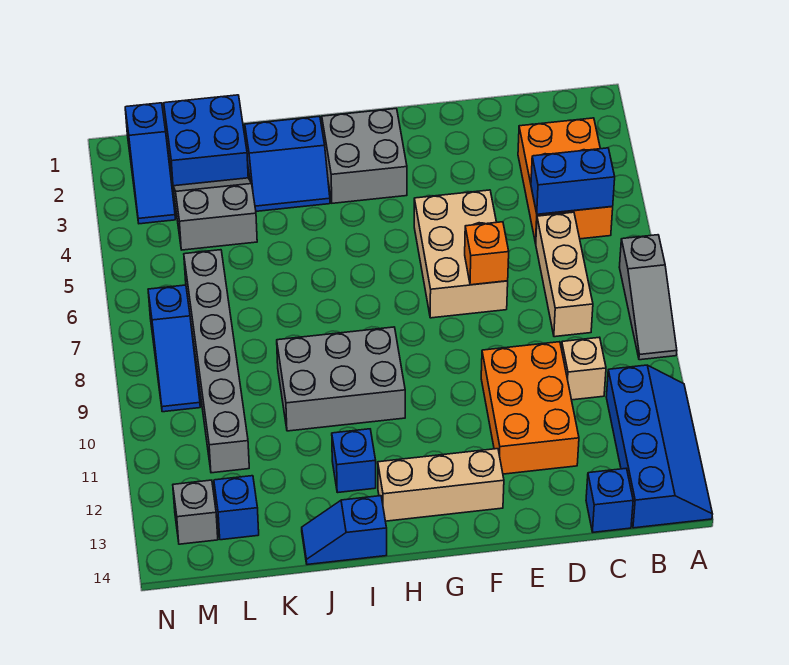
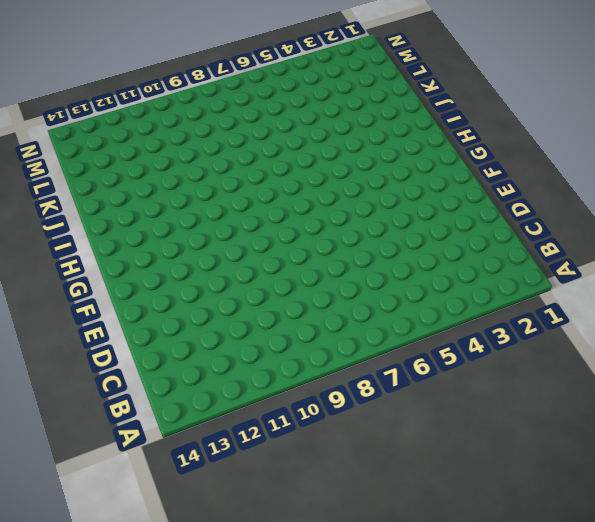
none -> grey slope A7:A9 level 1 top 7
none -> blue slope A11:B14 level 1 top B
none -> orange brick B3:C5 level 1

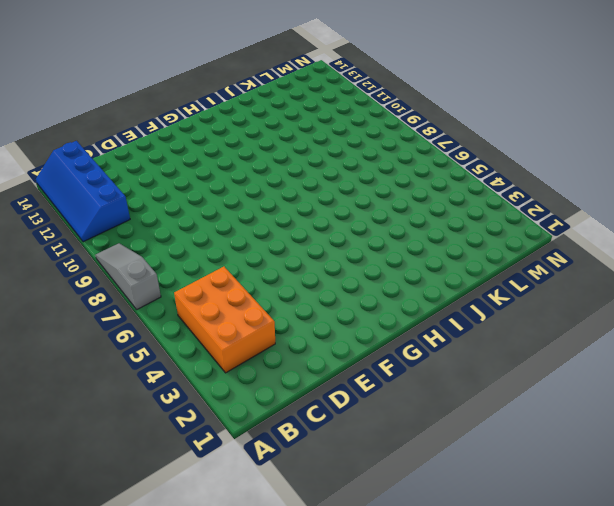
none -> tan brick C6:C8 level 1
none -> tan brick C10 level 1
none -> blue brick C14 level 1

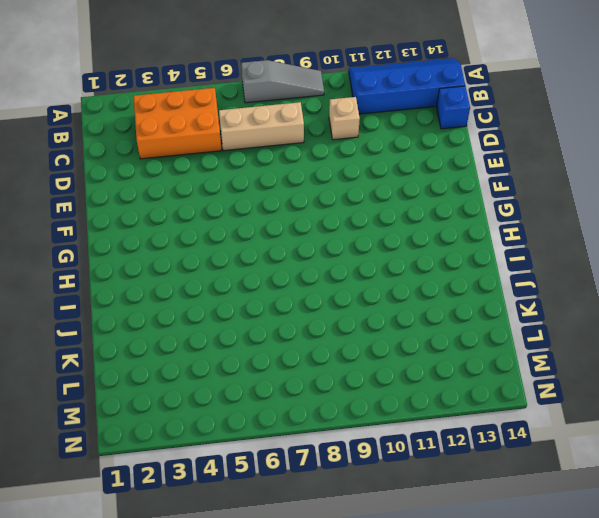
none -> orange brick D10:E12 level 1
none -> tan brick E5:F7 level 1
none -> tan brick F13:H13 level 1

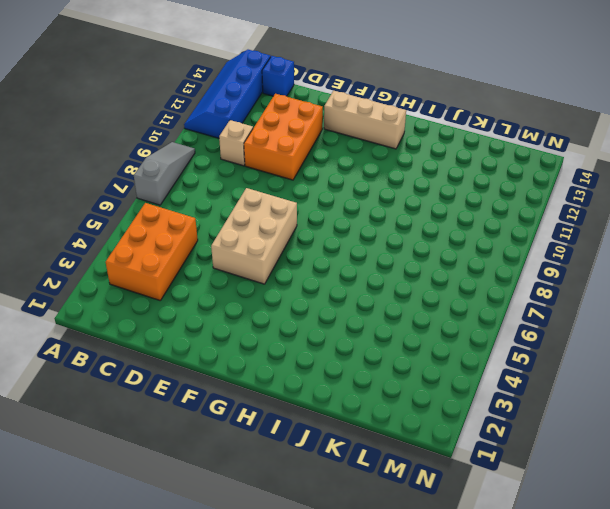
none -> tan brick C6:C8 level 1
none -> grey brick G2:H3 level 1
none -> grey brick H9:J10 level 1

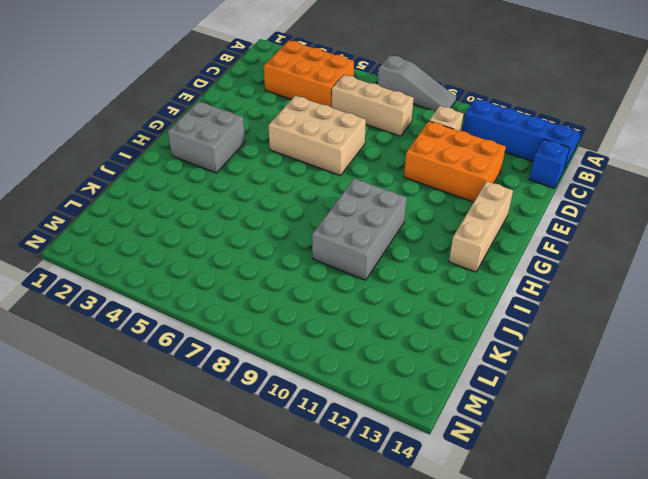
none -> blue slope I2:J3 level 1 top 2
none -> blue brick I12 level 1
none -> blue slope I14:J14 level 1 top I

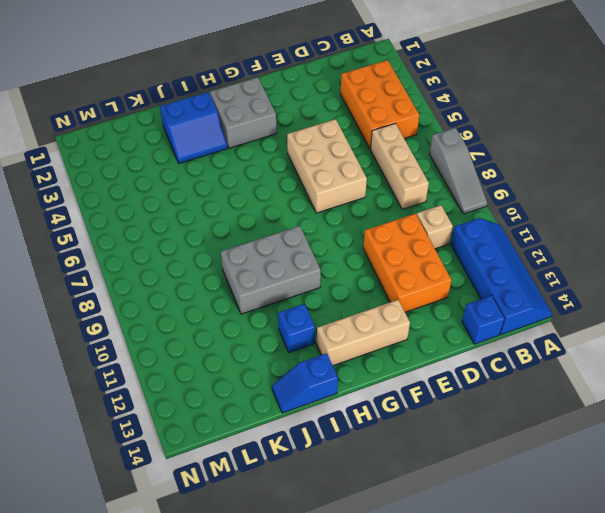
none -> blue brick K1:L2 level 1
none -> grey slope K3:L4 level 1 top 4
none -> grey brick L6:L11 level 1

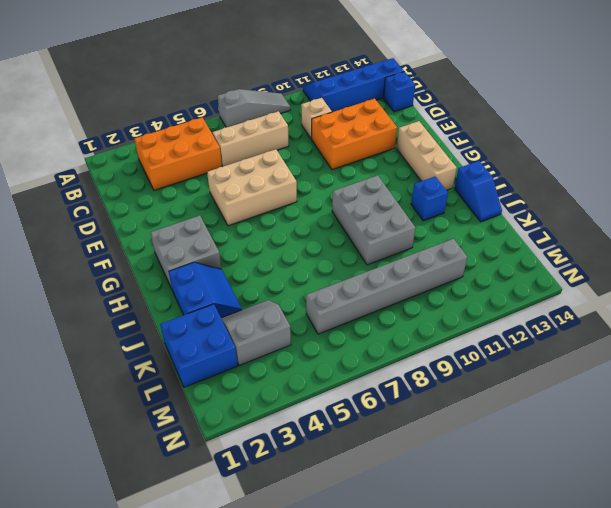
grey slope K3:L4 level 1 top L -> grey slope K3:L4 level 1 top 4
none -> blue brick L13 level 1
none -> blue slope M1:M3 level 1 top 1
none -> blue slope M7:M9 level 1 top 7

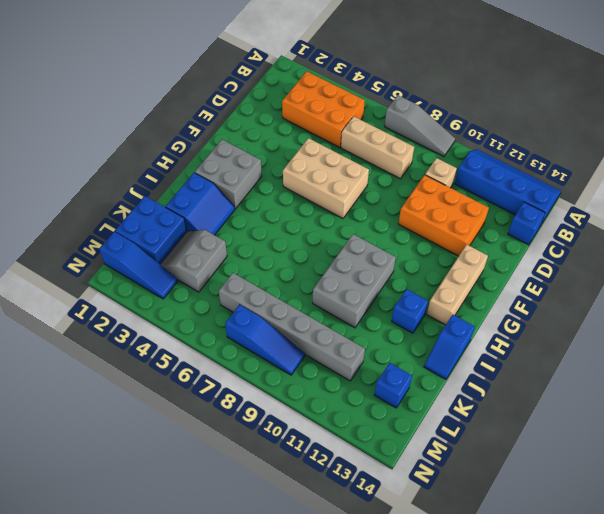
none -> grey brick M13 level 1
none -> blue brick B5:C5 level 2
none -> orange brick E7 level 2

